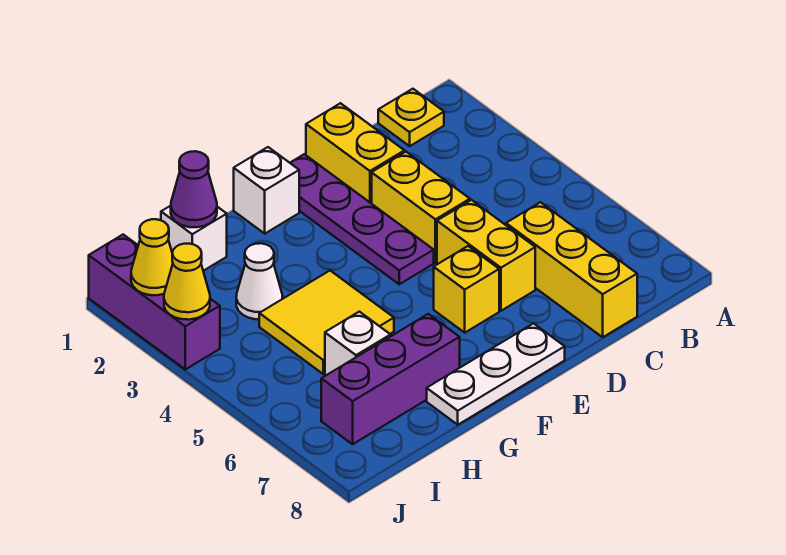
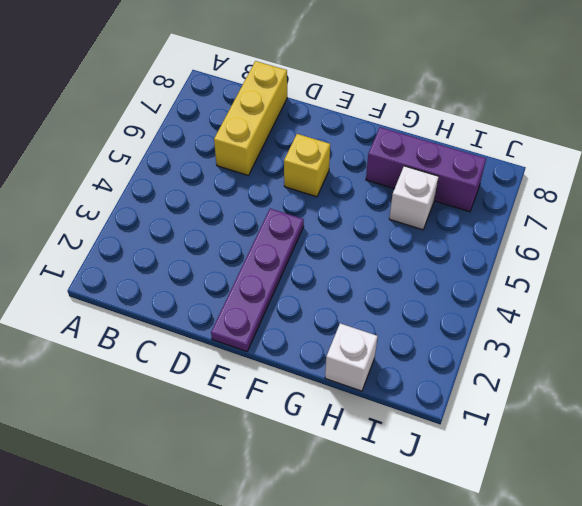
none -> yellow plate B1 level 1
none -> yellow brick D1:D2 level 1
none -> yellow brick D3:D4 level 1

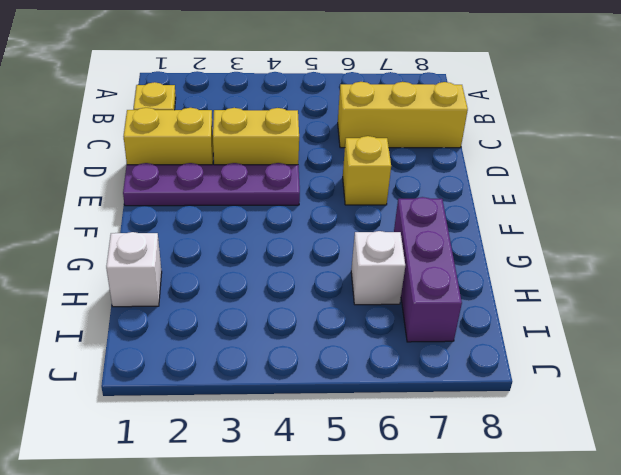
none -> yellow brick D5:D6 level 1
none -> white plate E8:G8 level 1
none -> white brick F1 level 1

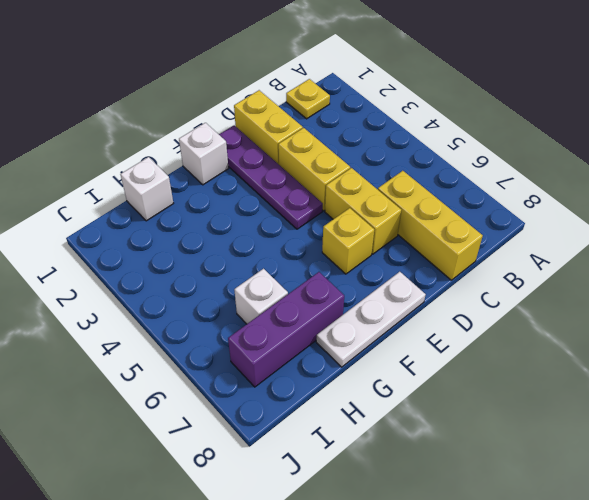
none -> yellow tile G4:H5 level 1
none -> white cone H3 level 1
none -> purple brick J1:J3 level 1

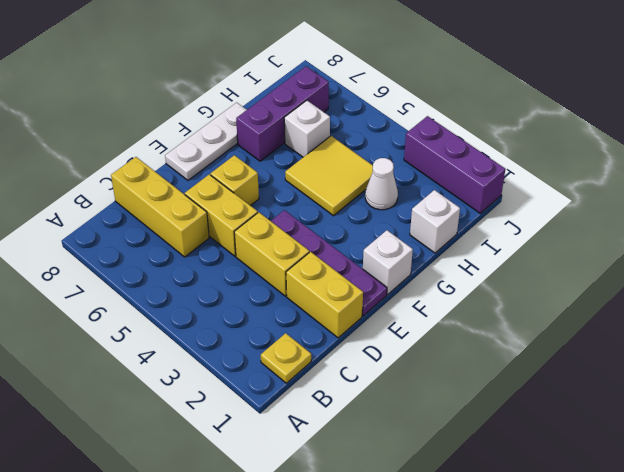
none -> purple cone H1 level 2
none -> yellow cone J2 level 2
none -> yellow cone J3 level 2

